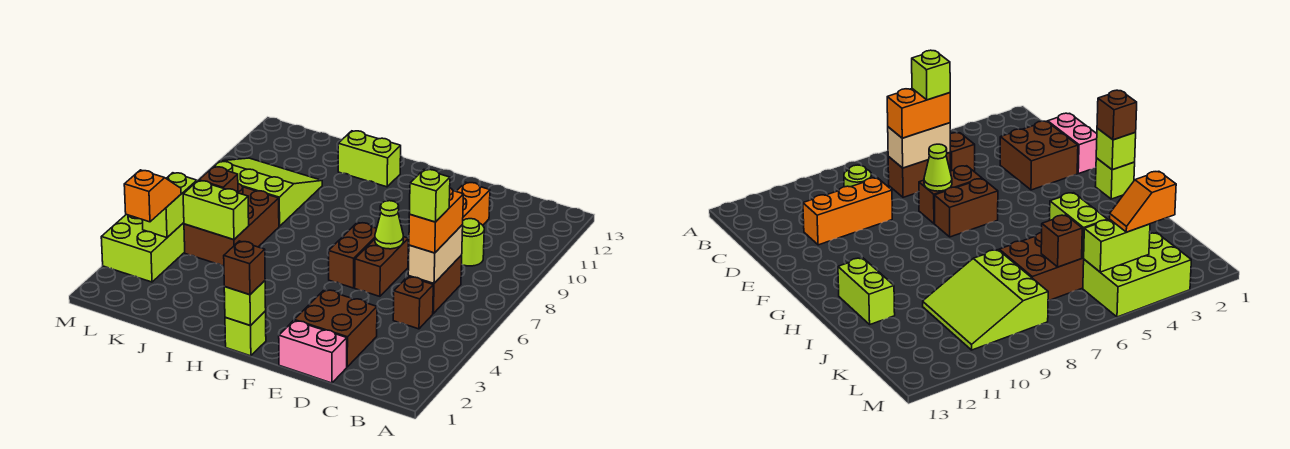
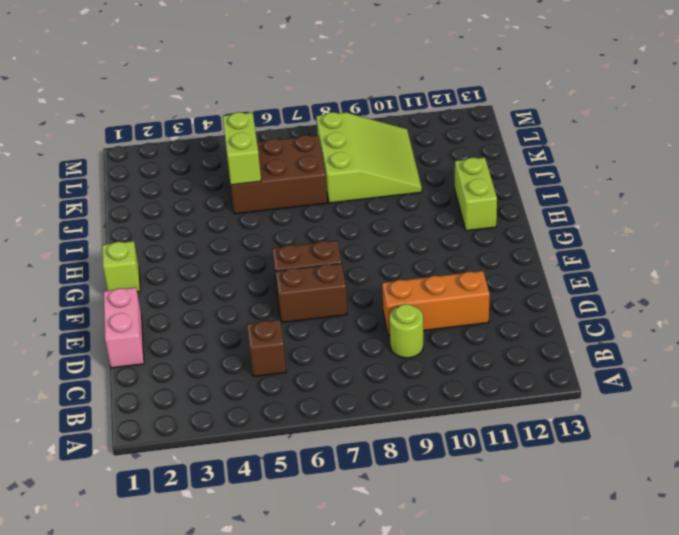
none -> brown brick C6:C7 level 1
none -> brown brick D2:E3 level 1
none -> lime brick L3:M5 level 1

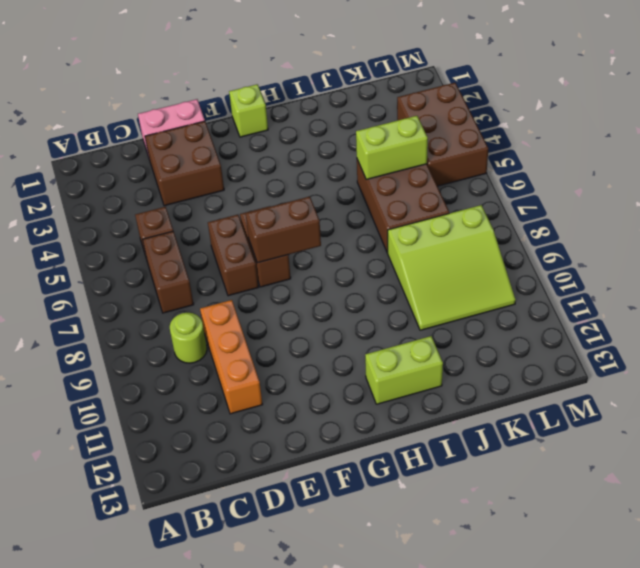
brown brick F7:G7 level 2 -> none
brown brick L3:M5 level 1 -> lime brick L3:M5 level 1
none -> tan brick C6:C7 level 2
none -> lime cone E7 level 2
none -> lime brick G1 level 2

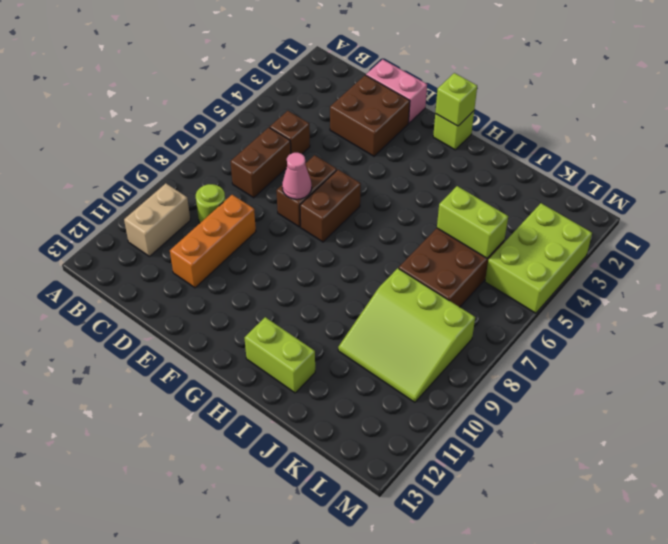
tan brick B10:B11 level 1 -> tan brick C6:C7 level 2
pink cone E7 level 2 -> lime cone E7 level 2
none -> brown brick K6 level 2
none -> lime brick L4:L5 level 2
none -> orange brick C6:C7 level 3

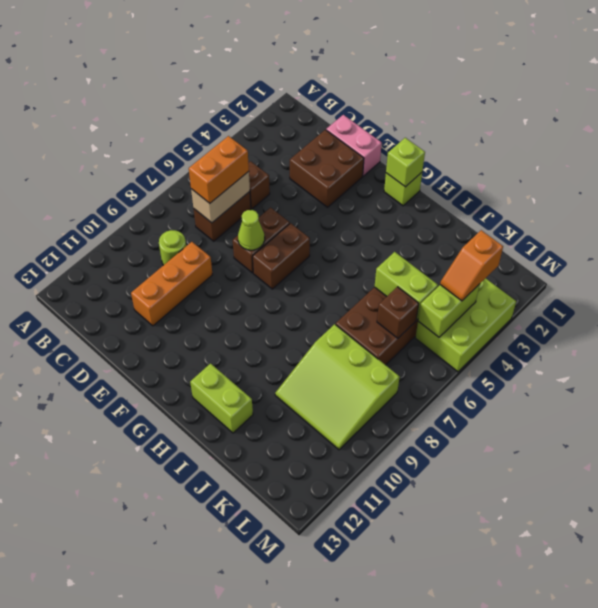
none -> brown brick G1 level 3
none -> lime brick C6 level 4

